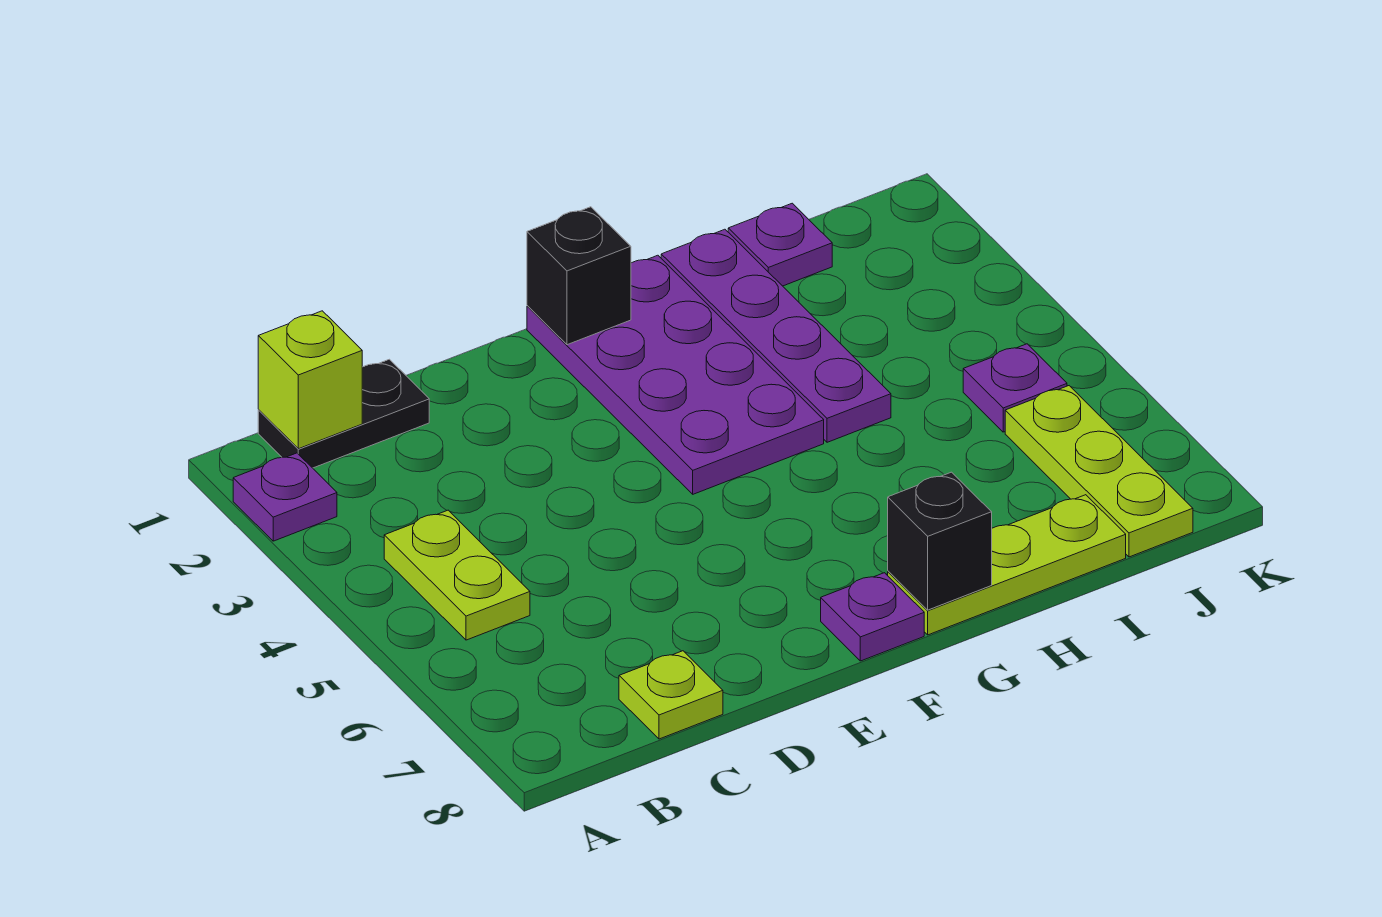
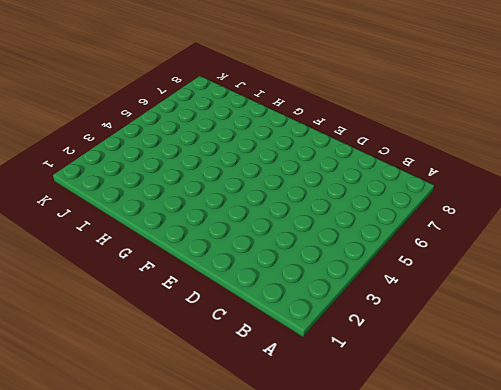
none -> purple plate A2 level 1
none -> black plate B1:C1 level 1
none -> lime plate B4:B5 level 1

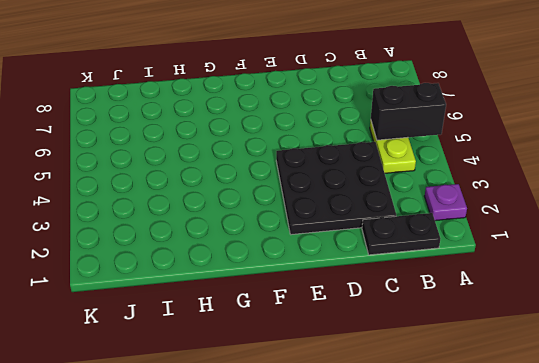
black brick A5:B5 level 2 -> none
black plate C2:E4 level 1 -> none
none -> lime plate C8 level 1
none -> purple plate F1:G4 level 1
none -> purple plate F8 level 1

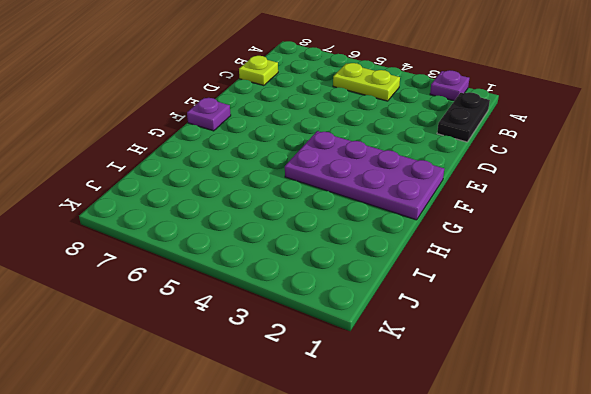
none -> lime plate G8:I8 level 1
none -> purple plate H1:H4 level 1
none -> purple plate I1 level 1

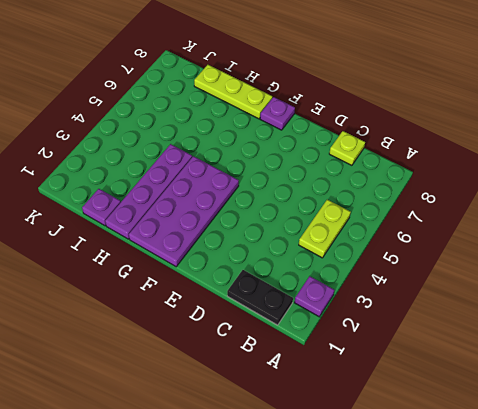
none -> purple plate J5 level 1
none -> lime plate J6:J8 level 1
none -> lime brick B1 level 2

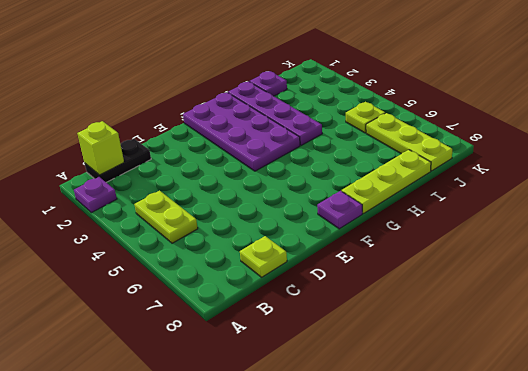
lime plate J5 level 1 -> purple plate J5 level 1
none -> black brick F1 level 2
none -> black brick G8 level 2

